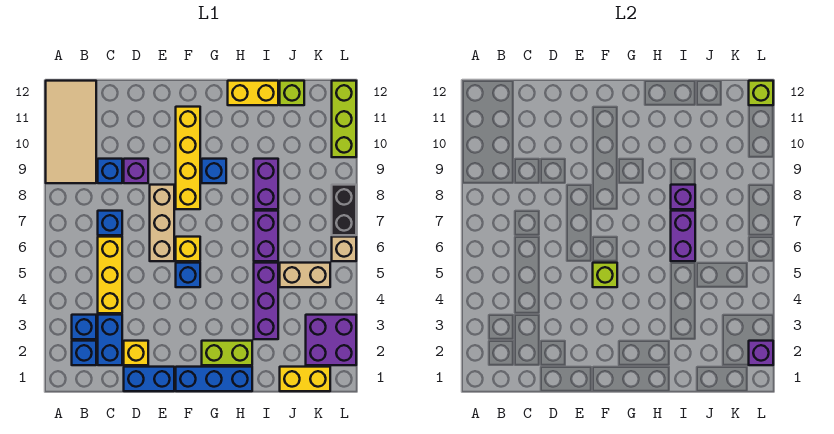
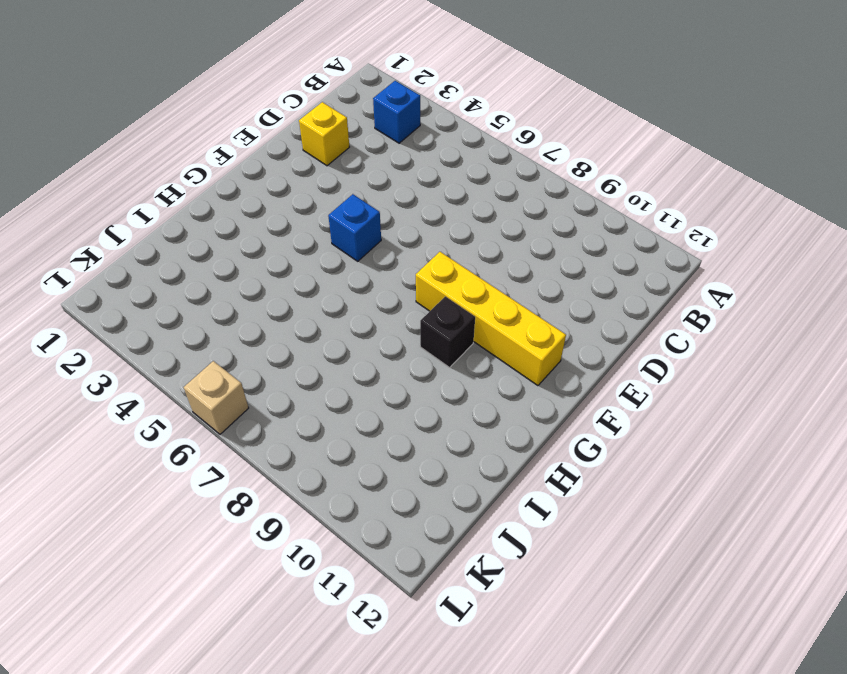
black brick G9 level 1 -> blue brick G9 level 1
none -> tan tile A9:B12 level 1
none -> blue brick B2 level 1
none -> blue brick C2:C3 level 1
none -> yellow brick C4:C6 level 1

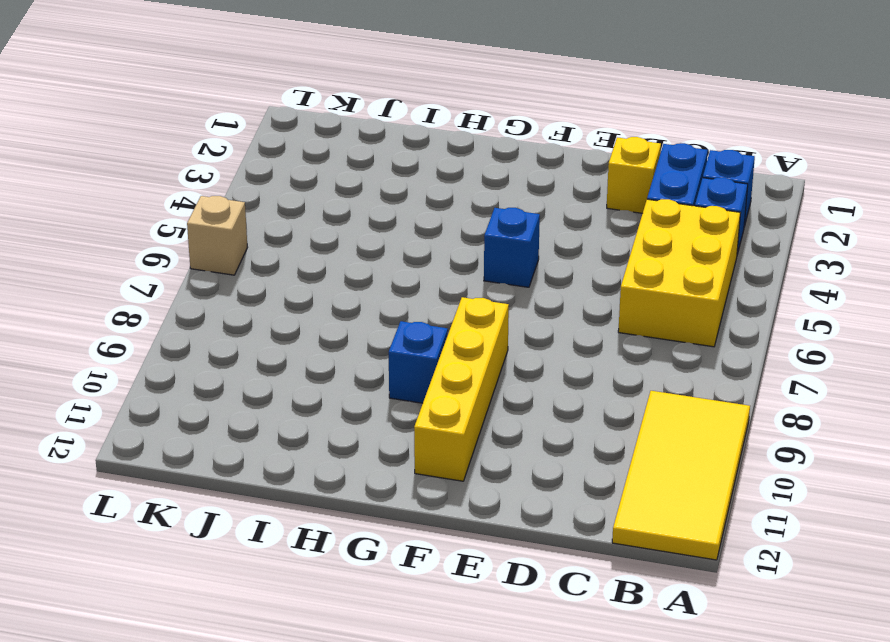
yellow tile A9:B12 level 1 -> tan tile A9:B12 level 1
yellow brick B4:C6 level 1 -> yellow brick C4:C6 level 1
none -> blue brick C7 level 1
none -> blue brick C9 level 1
none -> blue brick D1:E1 level 1
none -> purple brick D9 level 1

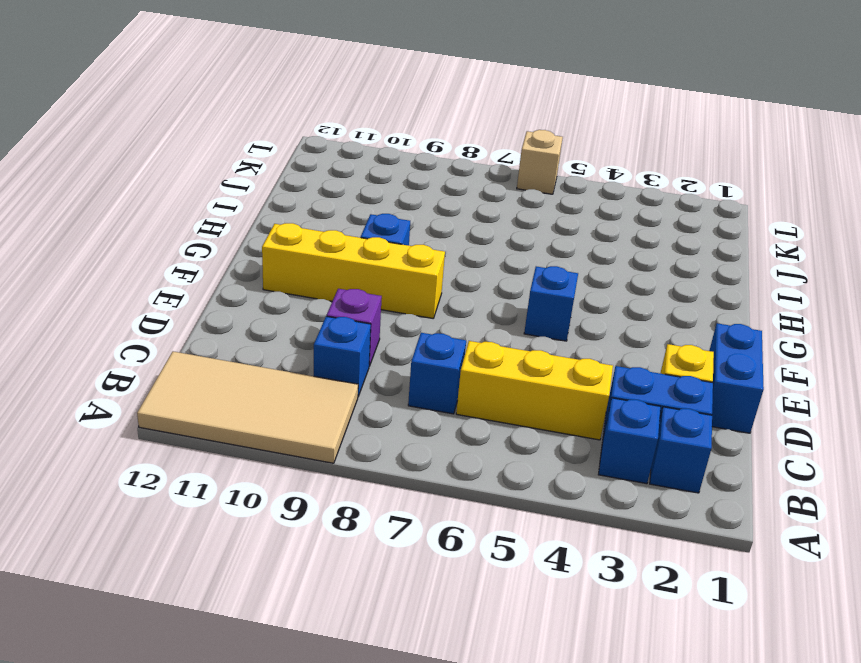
none -> tan brick E6:E8 level 1
none -> blue brick F1:H1 level 1
none -> yellow brick F6 level 1
none -> lime brick G2:H2 level 1

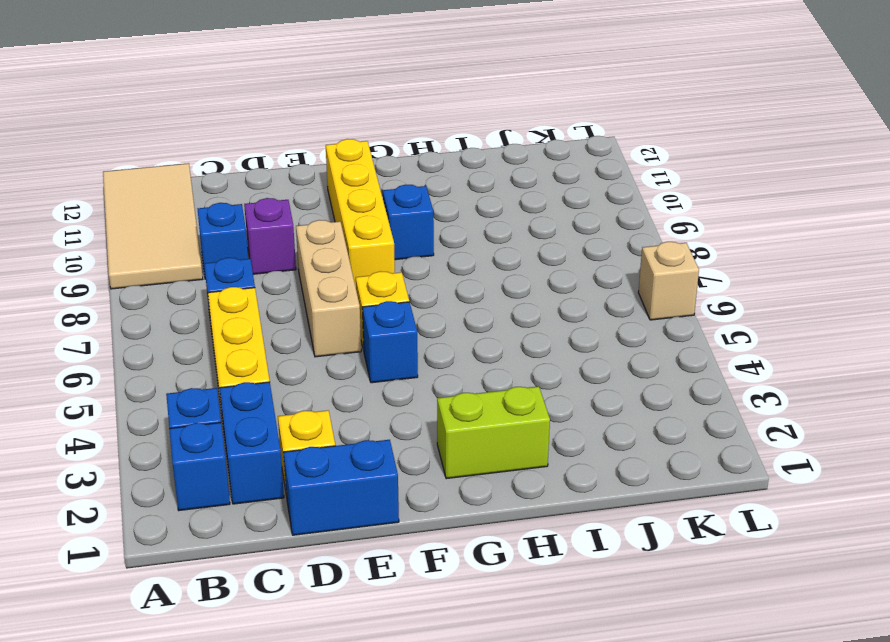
none -> blue brick F1:H1 level 1
none -> yellow brick H12:I12 level 1
none -> purple brick I3:I5 level 1
none -> purple brick I6:I7 level 1

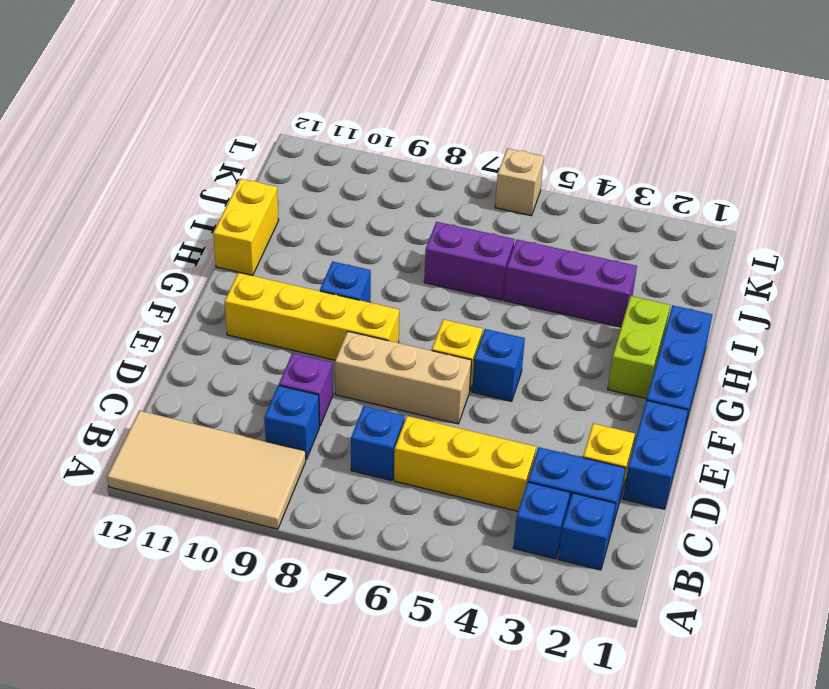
none -> purple brick I8:I9 level 1
none -> yellow brick J1:K1 level 1
none -> tan brick J5:K5 level 1
none -> lime brick J12 level 1

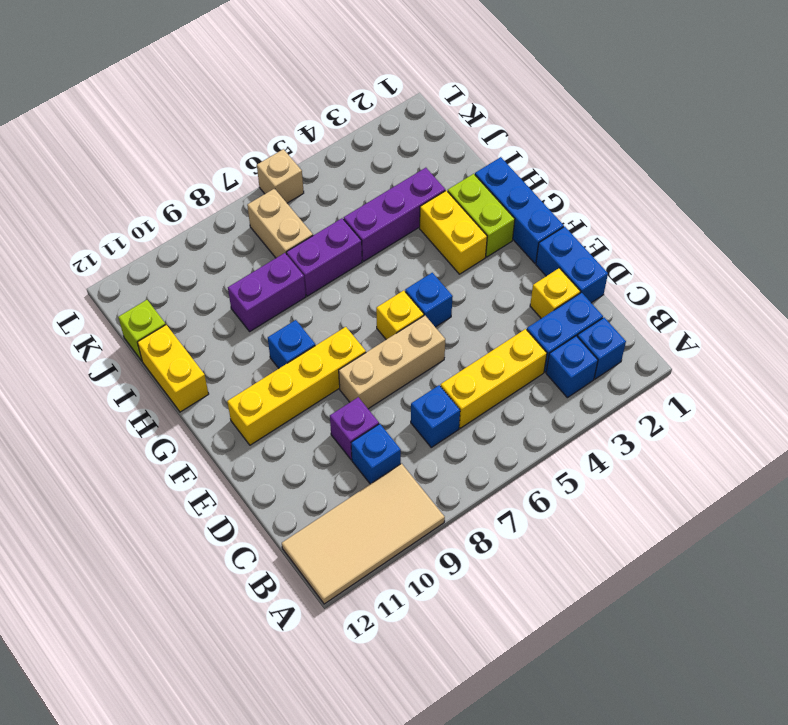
yellow brick G3:H3 level 1 -> yellow brick J1:K1 level 1
tan brick J7:K7 level 1 -> tan brick J5:K5 level 1
none -> purple brick K2:L3 level 1
none -> black brick L7:L8 level 1
none -> lime brick L10:L12 level 1
none -> lime brick F5 level 2

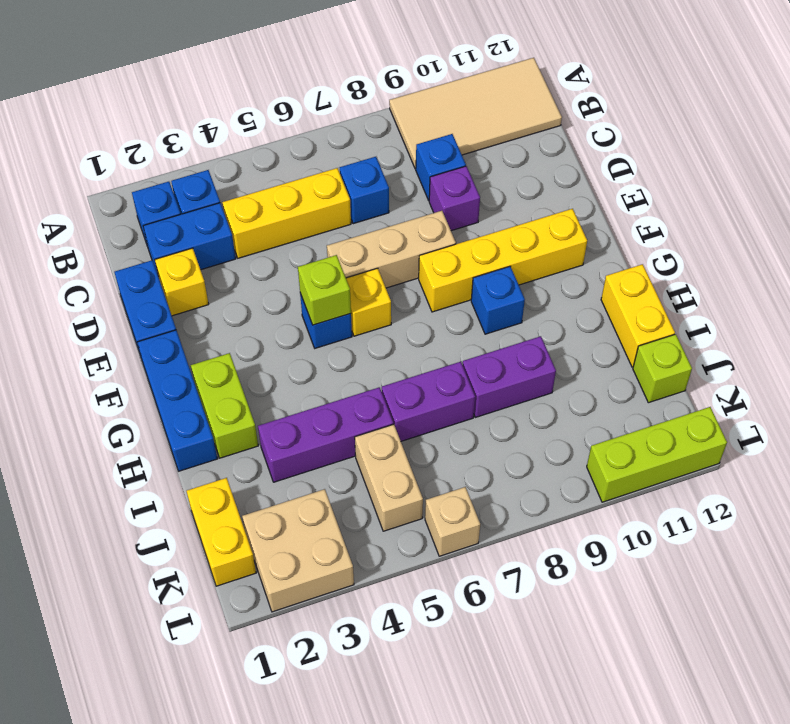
tan brick K2:L3 level 1 -> purple brick K2:L3 level 1
none -> black brick L7:L8 level 1
none -> purple brick I6:I7 level 2
none -> purple brick I8 level 2
none -> purple brick L2 level 2

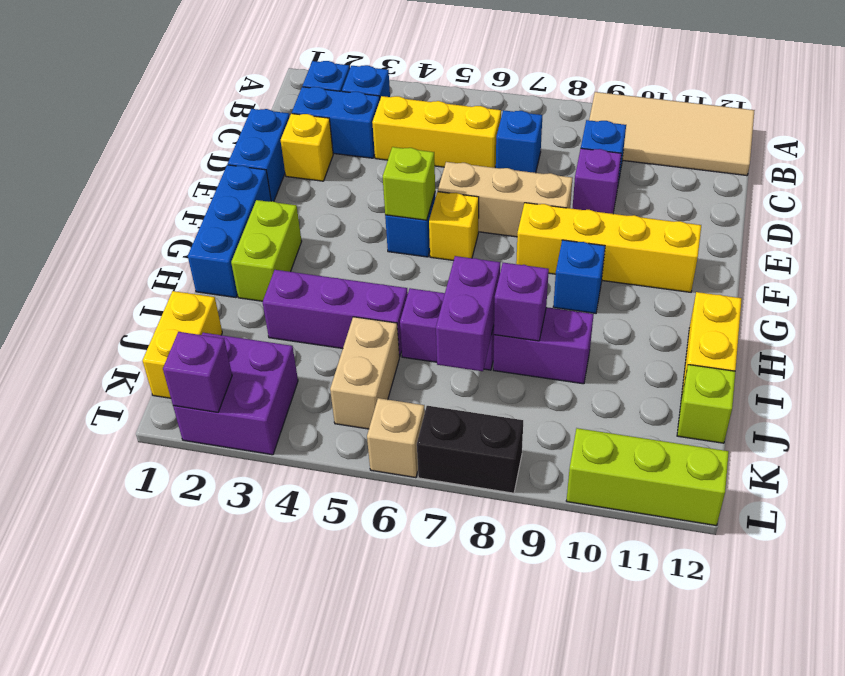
purple brick I7:J7 level 2 -> purple brick I6:I7 level 2
none -> lime brick L12 level 2

